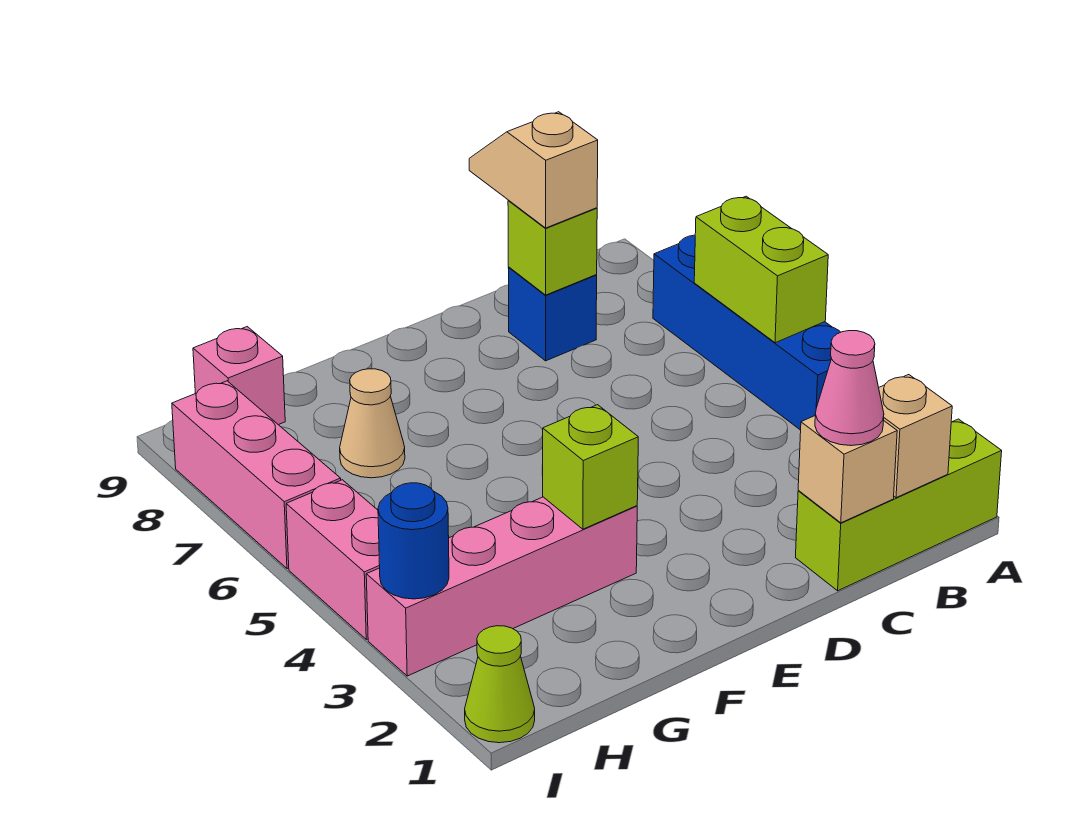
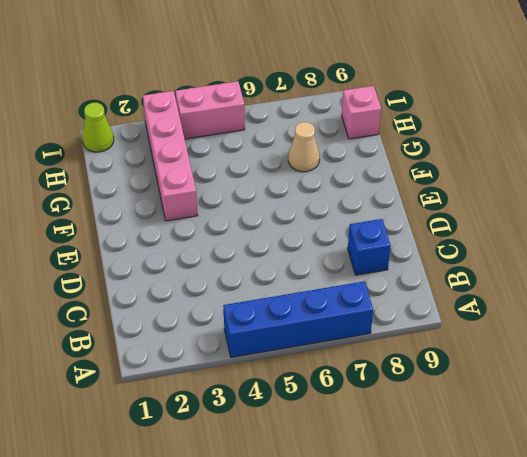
none -> lime brick A1:C1 level 1
none -> pink brick I6:I8 level 1
none -> lime brick A5:A6 level 2

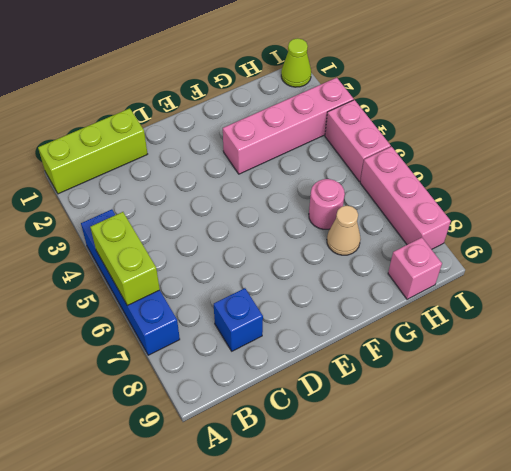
pink round brick G6 level 1 -> none
none -> tan brick B1 level 2
none -> tan brick C1 level 2
none -> lime brick C8 level 2

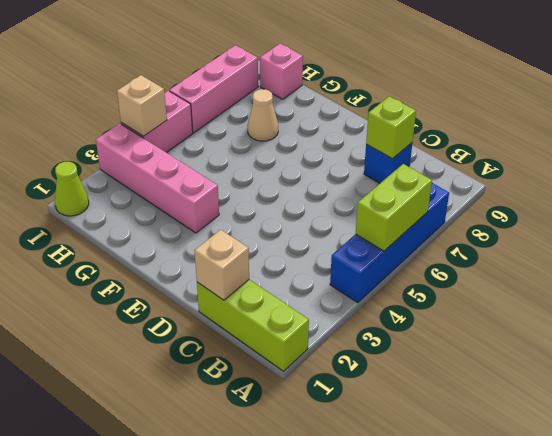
tan brick I4 level 2 -> tan brick B1 level 2
none -> lime brick F3 level 2
none -> blue round brick I3 level 2
none -> pink cone C1 level 3

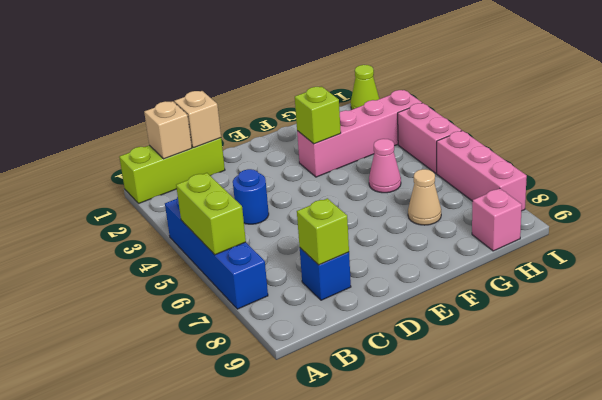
blue round brick C4 level 1 -> blue round brick I3 level 2
pink cone G5 level 1 -> pink cone C1 level 3
none -> tan slope C8:C9 level 3 top 8

